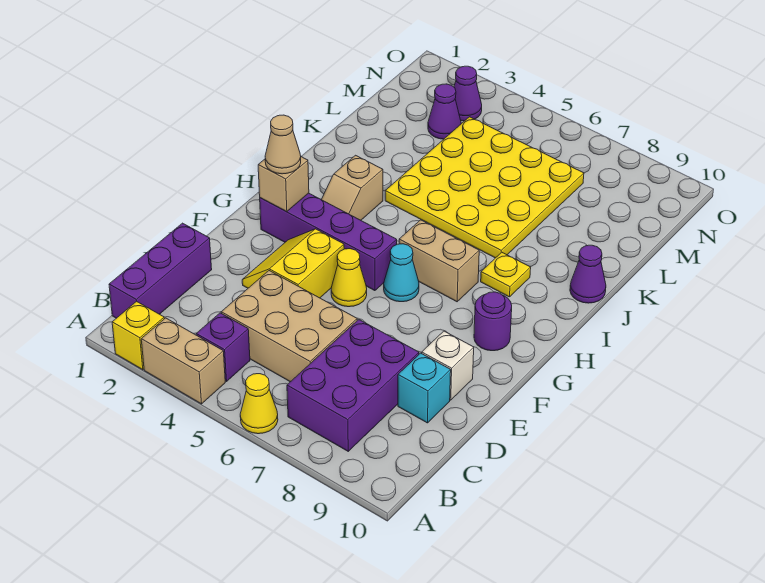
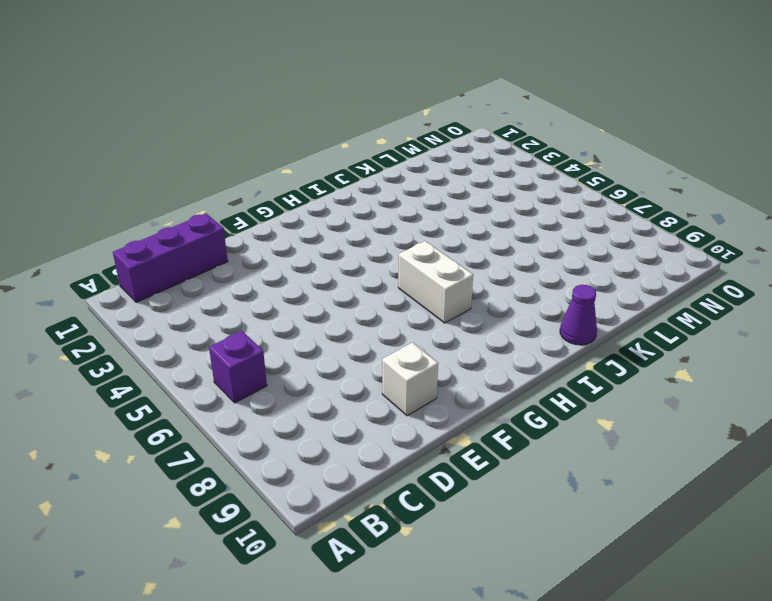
purple brick B6 level 1 -> purple brick B4 level 1
white brick H6:H7 level 1 -> tan brick H6:H7 level 1
none -> yellow brick A2 level 1
none -> tan brick A3:A4 level 1
none -> yellow cone A6 level 1

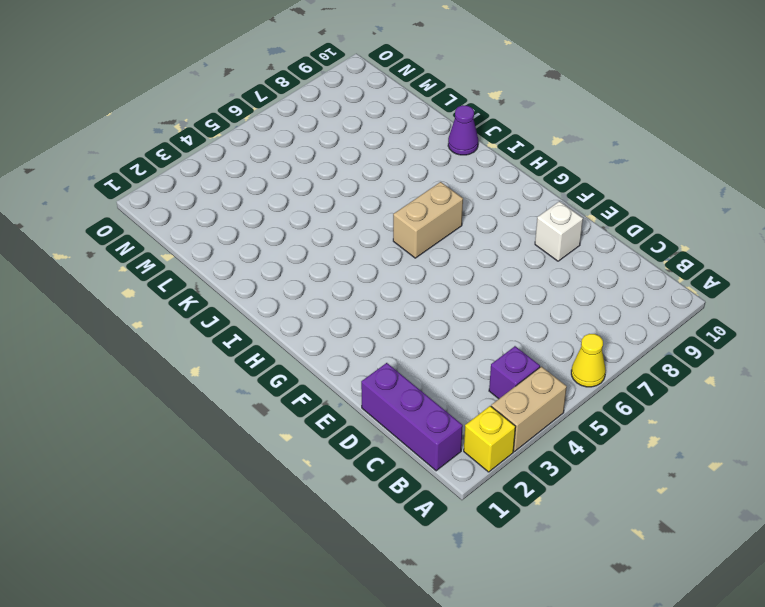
none -> purple brick B7:D8 level 1
none -> tan brick C4:D6 level 1
none -> cyan brick D9 level 1

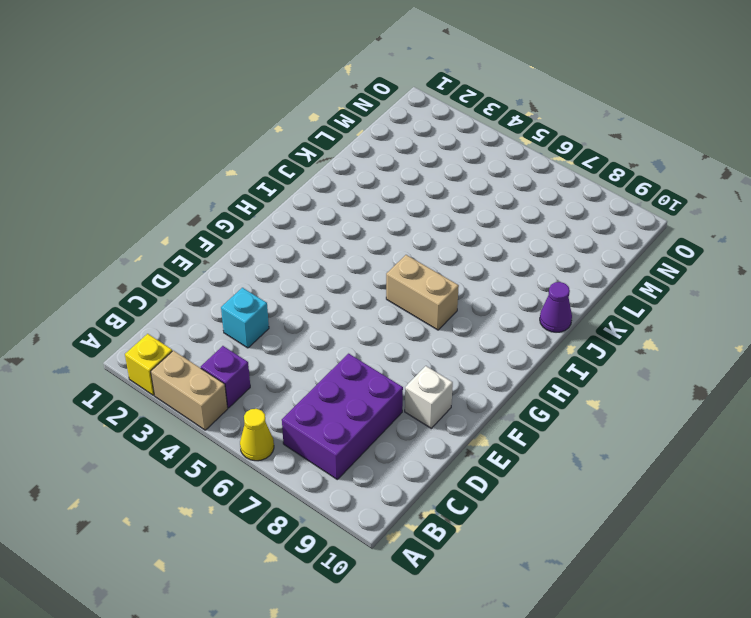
cyan brick D3 level 1 -> cyan brick D9 level 1
none -> purple brick B1:D1 level 1
none -> tan brick C4:D6 level 1
none -> yellow slope E3:F4 level 1 top 4

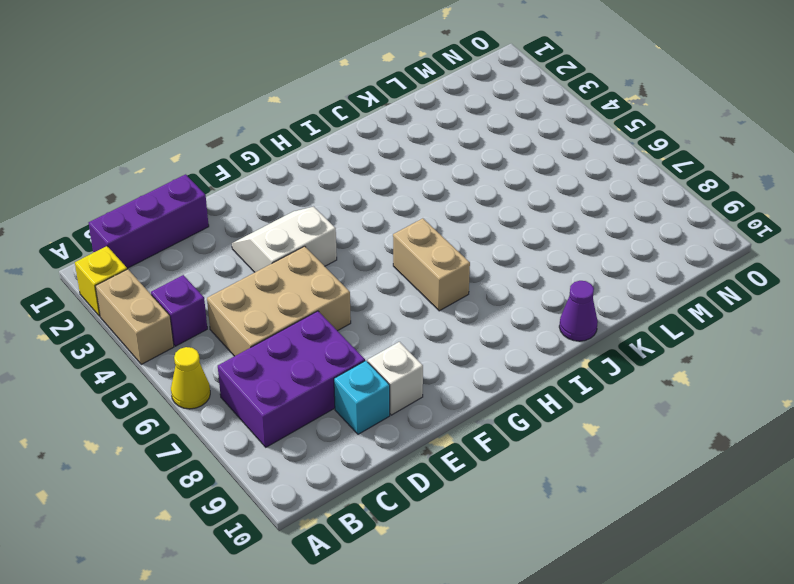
tan brick C5:E6 level 1 -> tan brick C4:D6 level 1
white slope E3:F4 level 1 top 4 -> yellow slope E3:F4 level 1 top 4
none -> yellow cone F5 level 1
none -> purple brick G2:G5 level 1
none -> cyan cone G6 level 1

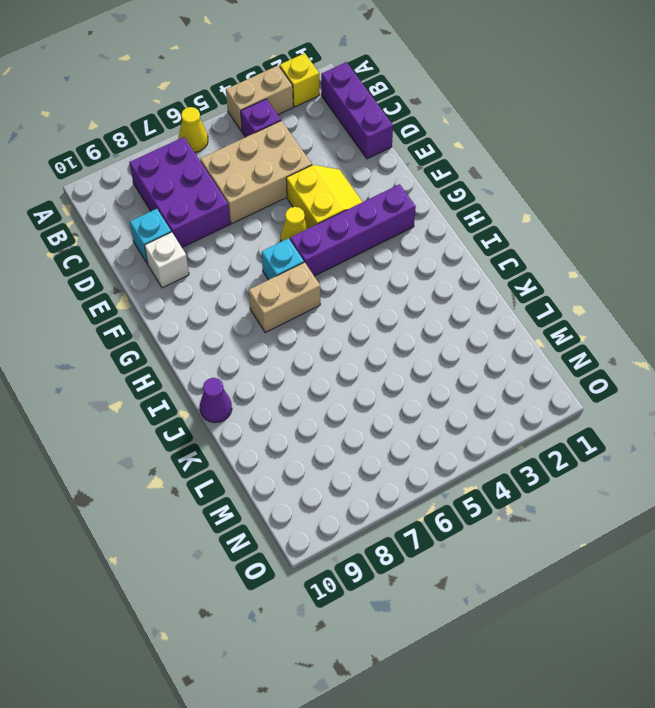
cyan brick G6 level 1 -> cyan cone G6 level 1
none -> purple round brick G9 level 1
none -> tan slope H3:I3 level 1 top I
none -> yellow plate I8 level 1

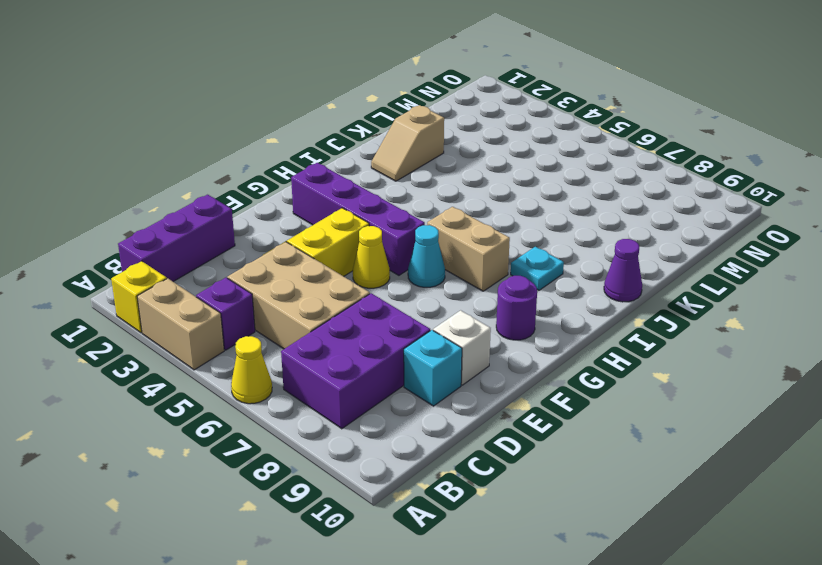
cyan plate I8 level 1 -> yellow plate I8 level 1
tan slope J2:K2 level 1 top K -> tan slope H3:I3 level 1 top I
none -> yellow plate J4:M7 level 1
none -> purple cone M3 level 1
none -> purple cone N3 level 1

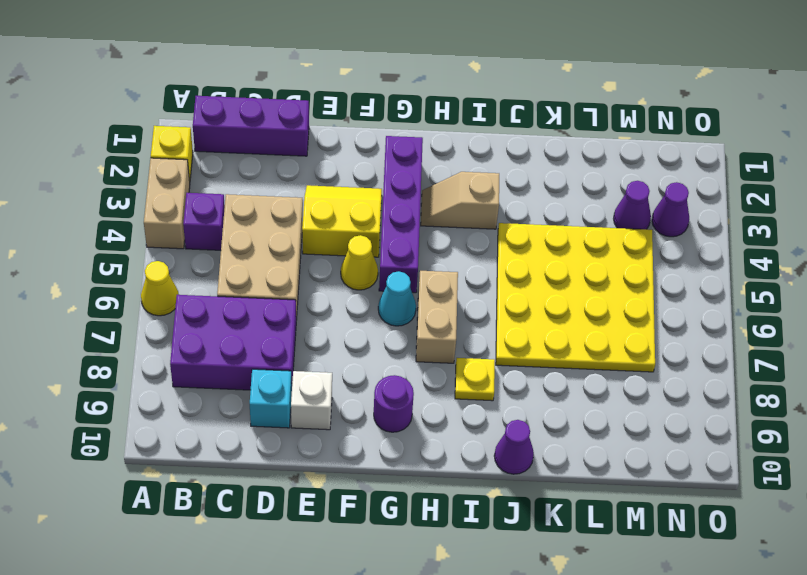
none -> tan brick G2 level 2
none -> tan cone G2 level 3

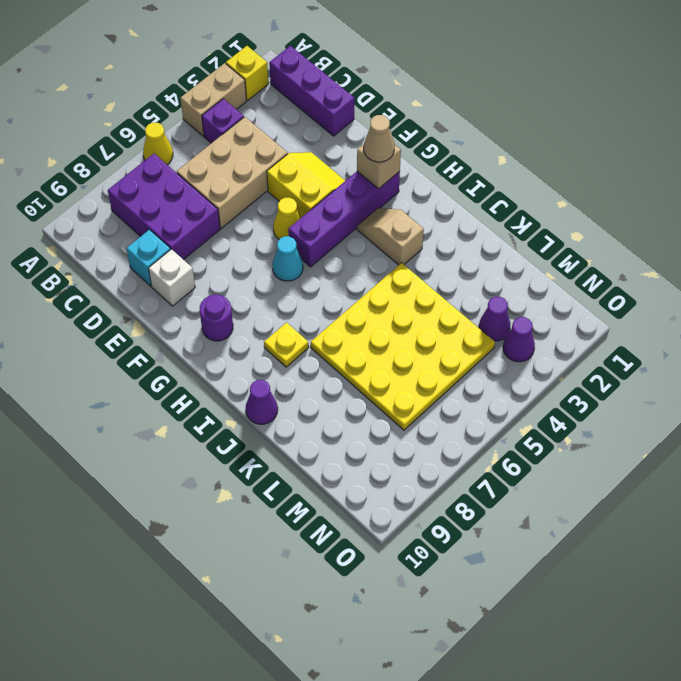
none -> tan brick H6:H7 level 1

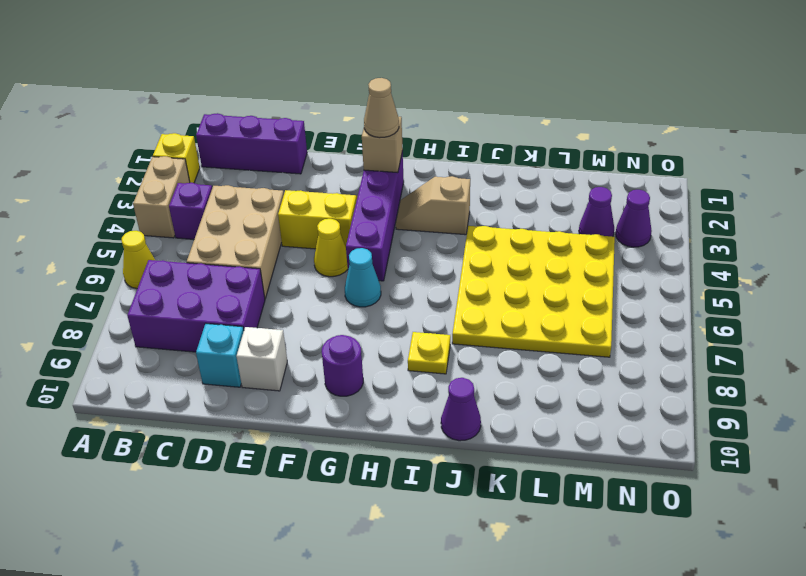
none -> tan brick H6:H7 level 1

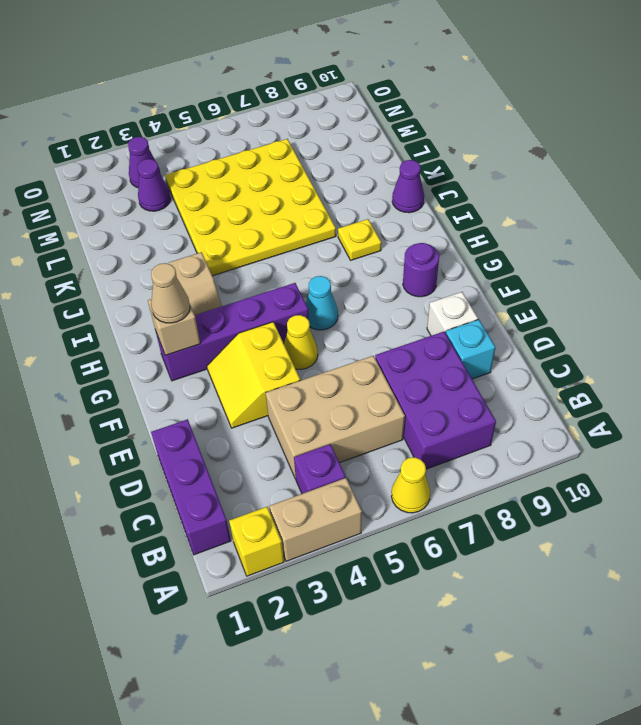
none -> tan brick H6:H7 level 1

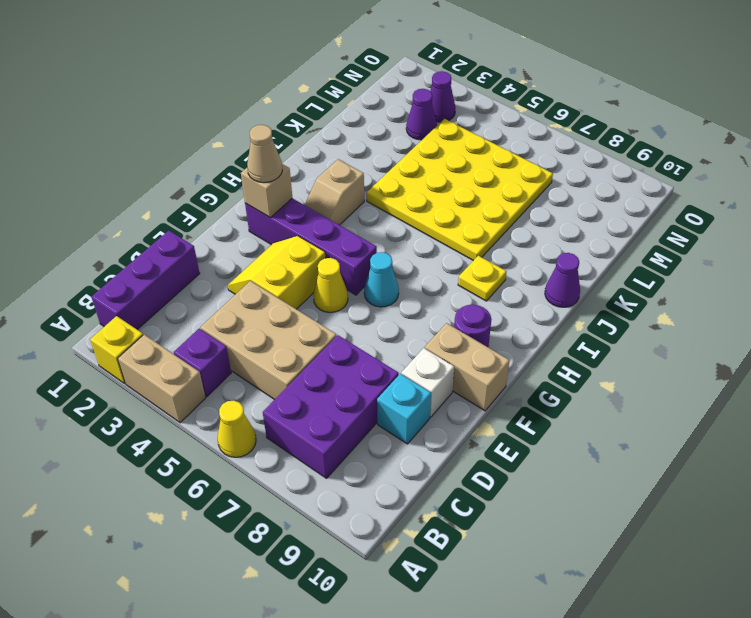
tan brick F9:F10 level 1 -> tan brick H6:H7 level 1

